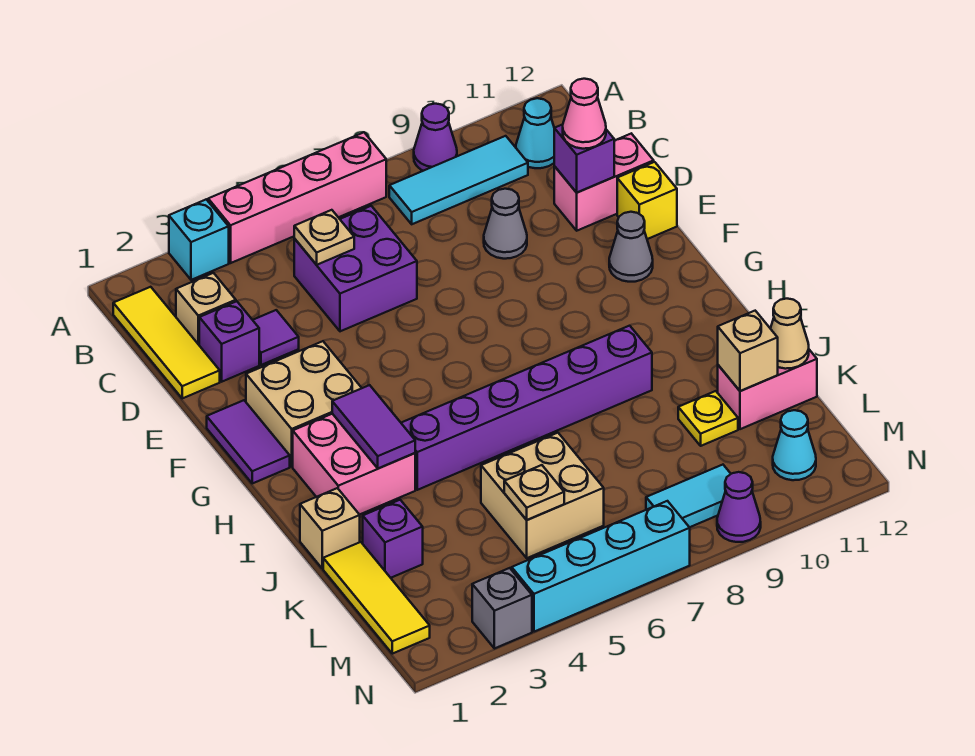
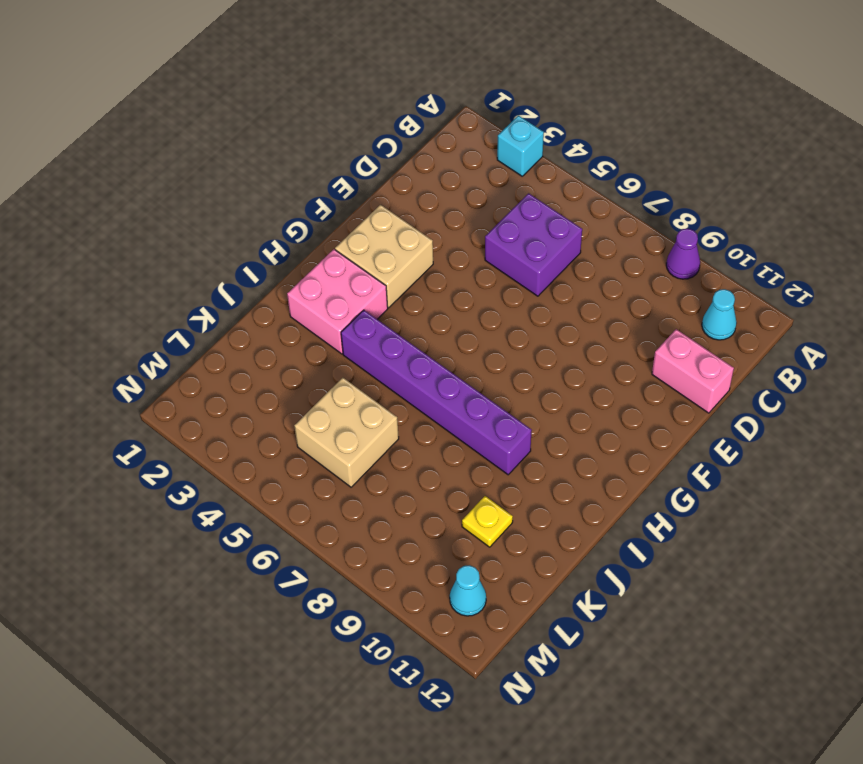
none -> pink brick A4:A7 level 1
none -> yellow tile B1:D1 level 1
none -> cyan tile B8:B10 level 1
none -> tan brick C2 level 1

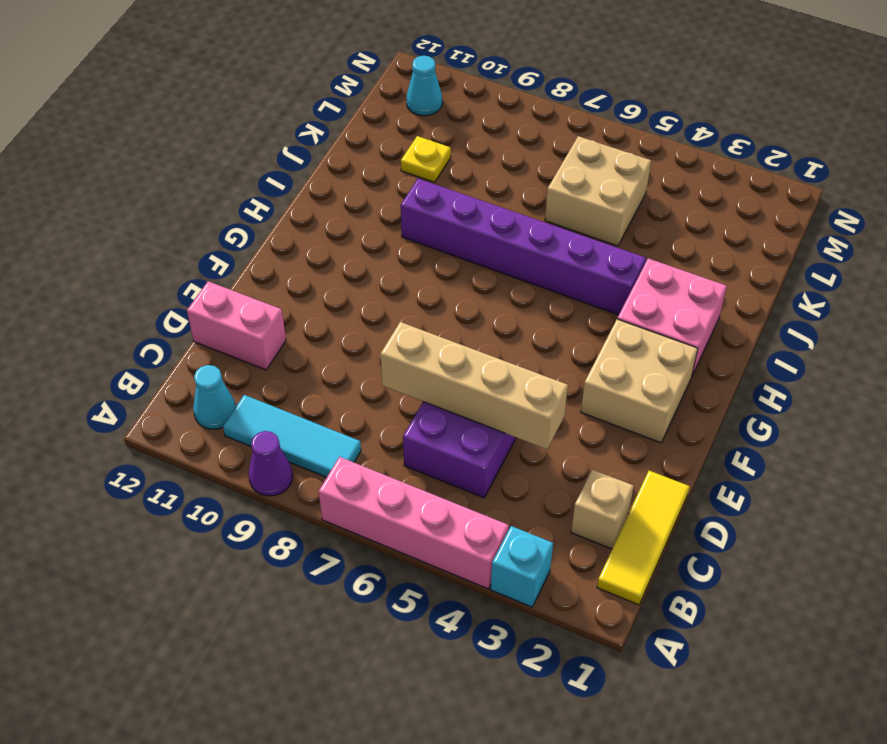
tan brick D4:D7 level 2 -> none
none -> purple brick D2 level 1
none -> purple tile D3 level 1
none -> grey cone D9 level 1
none -> yellow brick E12 level 1

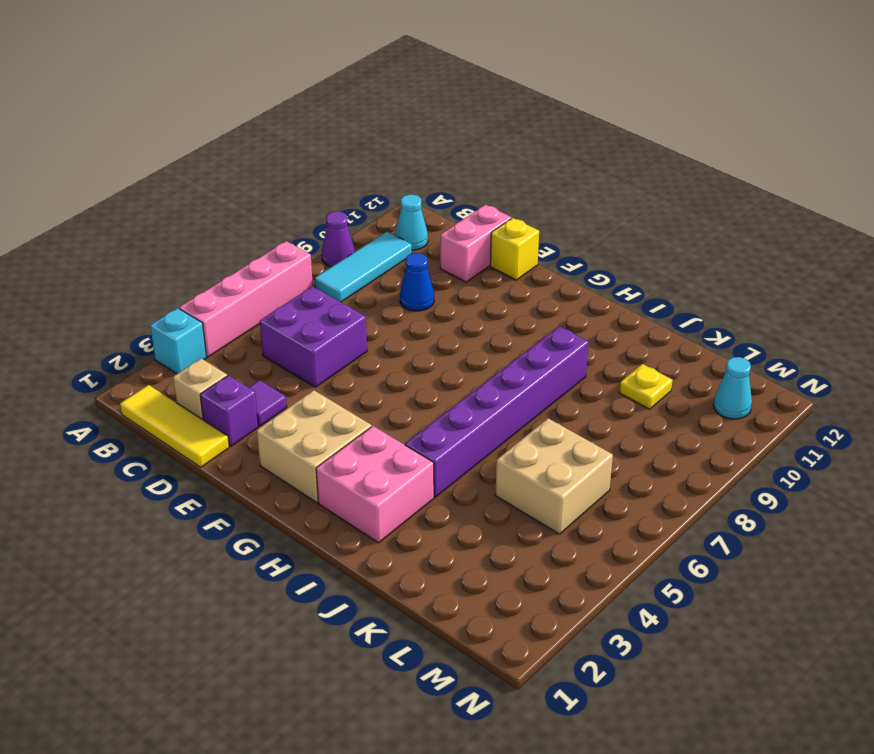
blue cone D9 level 1 -> grey cone D9 level 1
none -> purple tile F1:G1 level 1
none -> grey cone F11 level 1
none -> tan brick J1 level 1
none -> yellow tile K1:M1 level 1

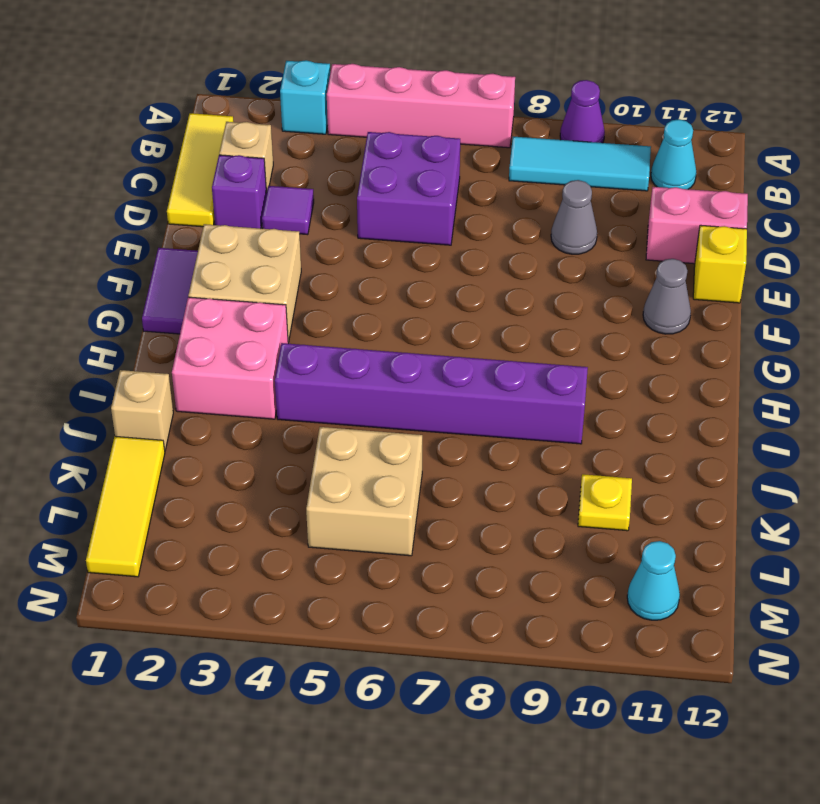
none -> purple brick K2 level 1
none -> pink brick K11:K12 level 1
none -> cyan tile M8:M9 level 1
none -> grey brick N3 level 1

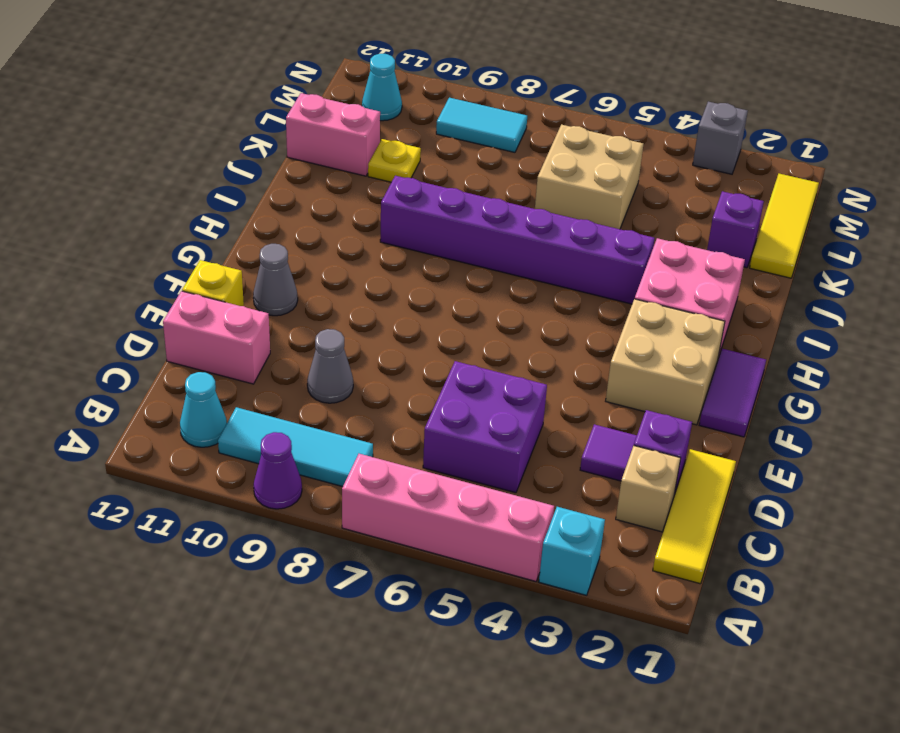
none -> tan brick J1 level 1
none -> cyan brick N4:N7 level 1
none -> purple cone N9 level 1
none -> tan plate C5 level 2

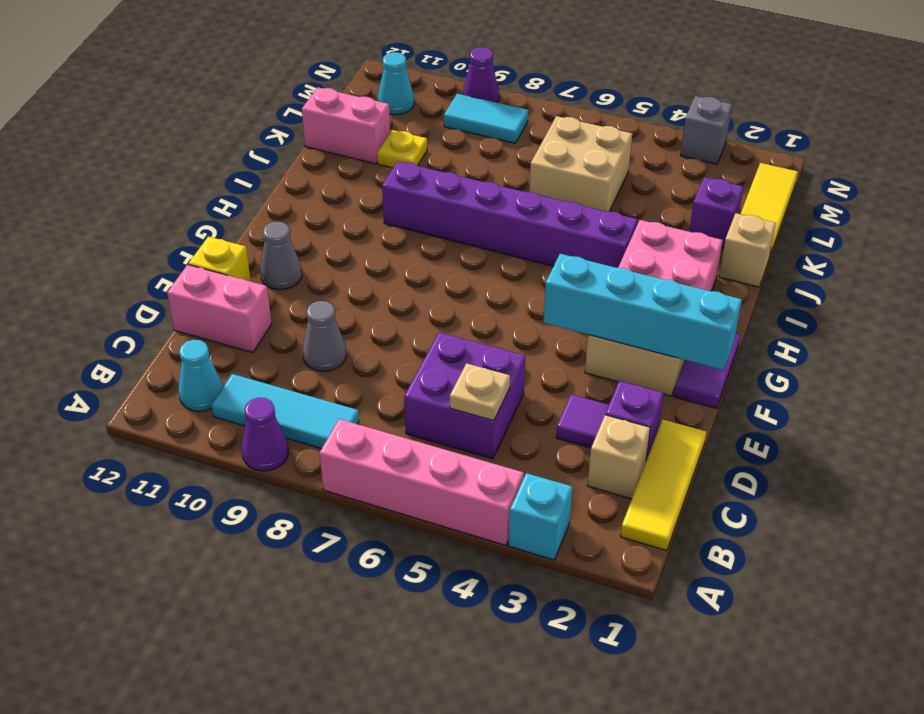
cyan brick F1:F4 level 2 -> cyan brick N4:N7 level 1
none -> purple brick D11 level 2
none -> purple tile H3:I3 level 2
none -> tan brick K11 level 2
none -> tan cone K12 level 2

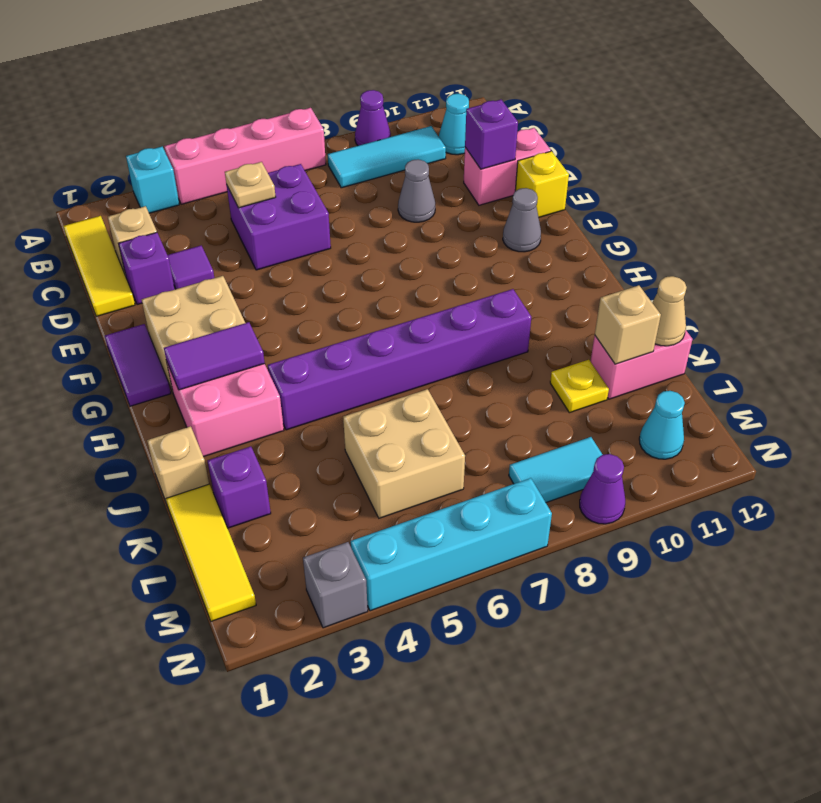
purple tile H2:H3 level 2 -> purple tile H3:I3 level 2
none -> tan plate L5 level 2
none -> pink cone D11 level 3

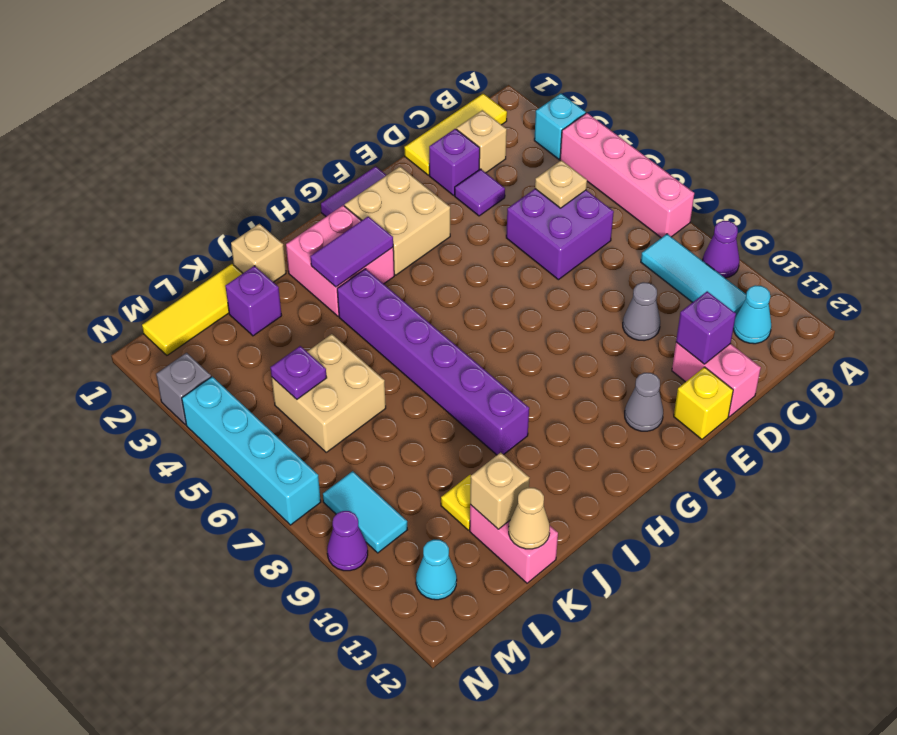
purple plate L5 level 2 -> tan plate L5 level 2
none -> pink cone D11 level 3

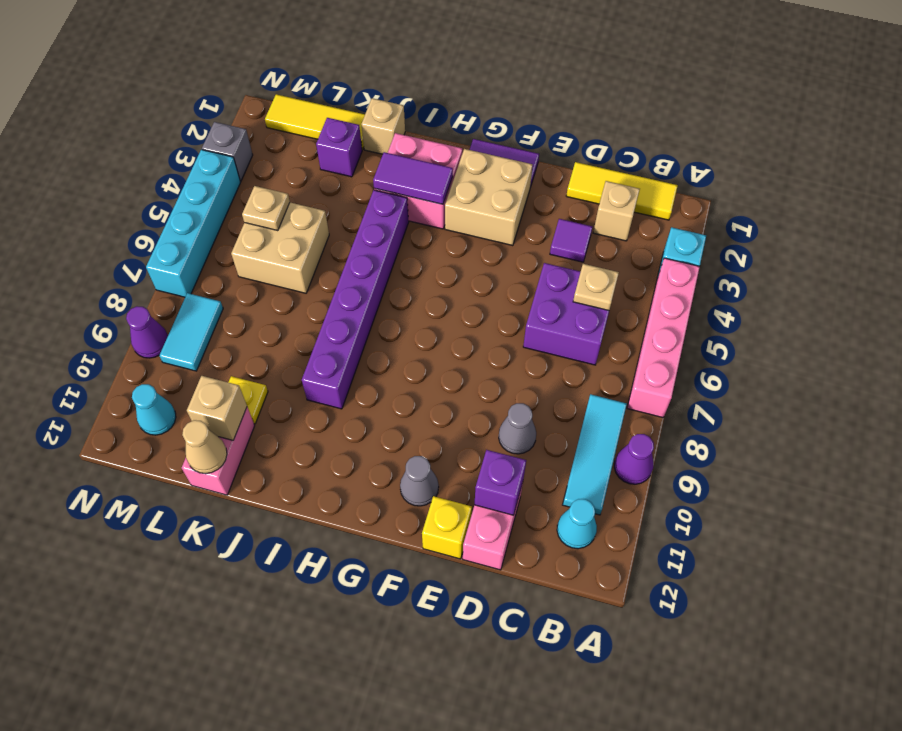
none -> purple brick D2 level 1
none -> pink cone D11 level 3

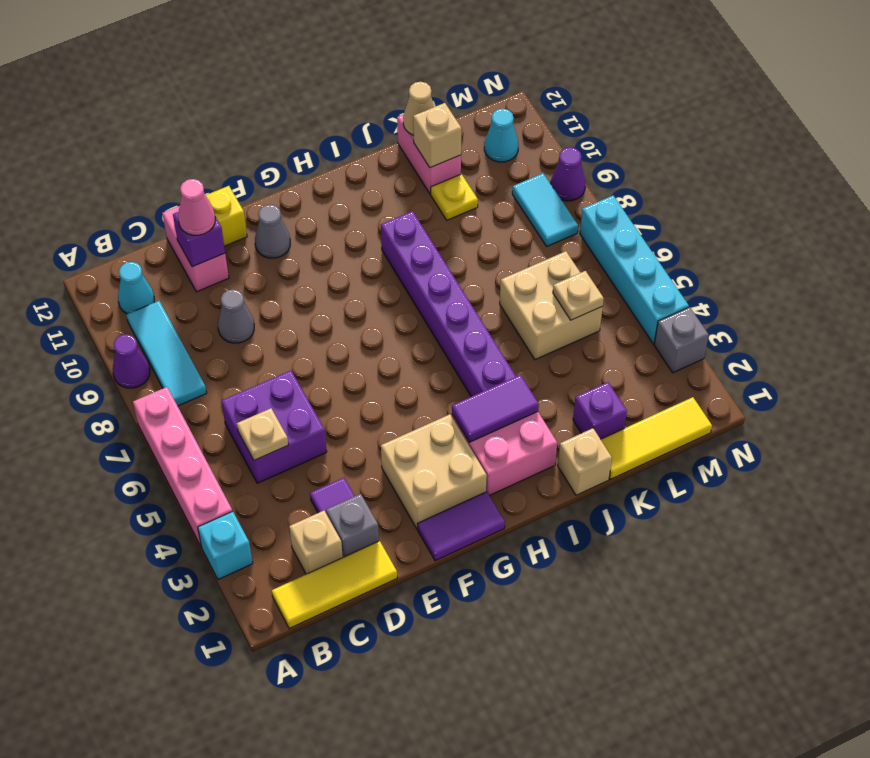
grey brick D2 level 1 -> purple brick D2 level 1

